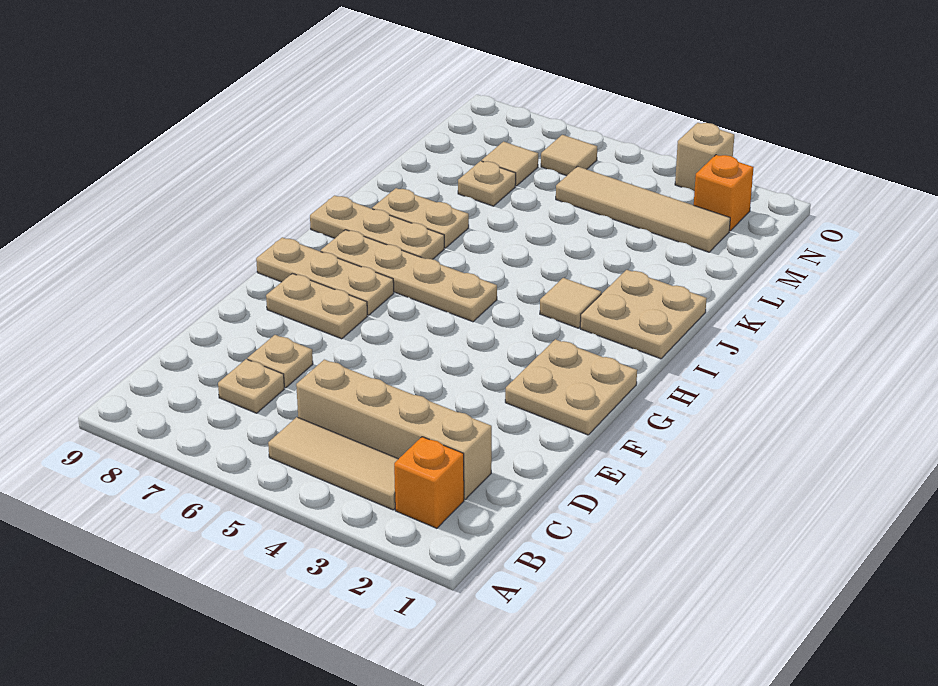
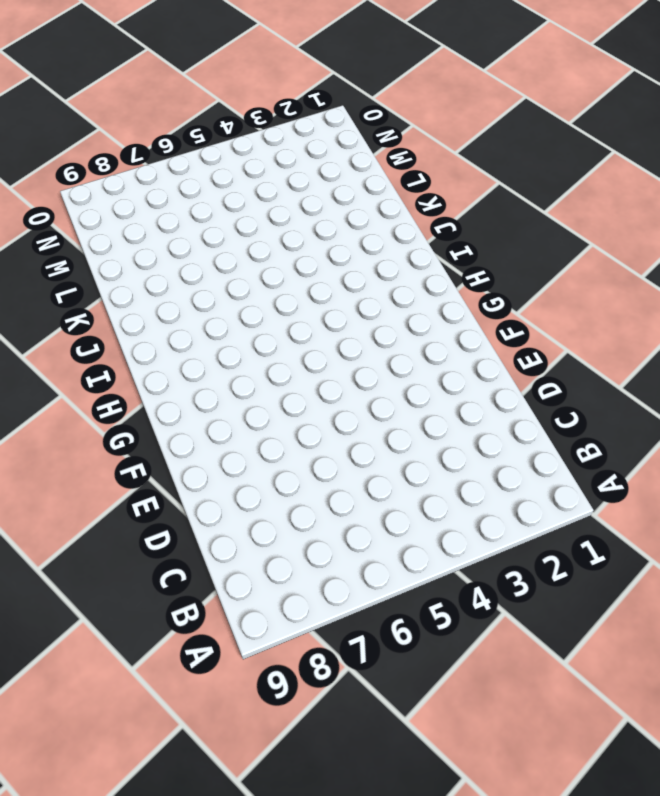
none -> orange brick B2 level 1
none -> tan tile B3:B5 level 1
none -> tan brick C2:C5 level 1

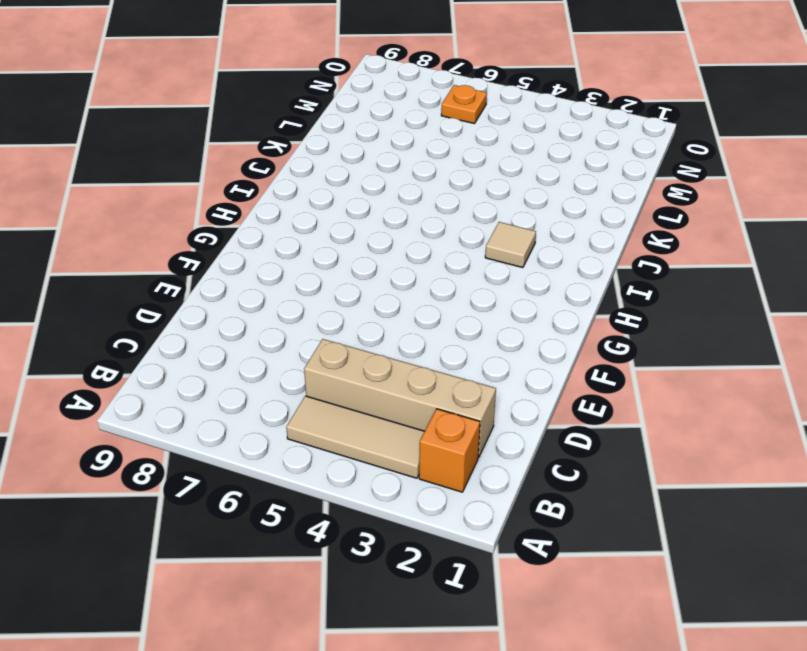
orange plate N6 level 1 -> tan tile N6 level 1
none -> tan plate C7 level 1
none -> tan plate D7 level 1
none -> tan plate F1:G2 level 1

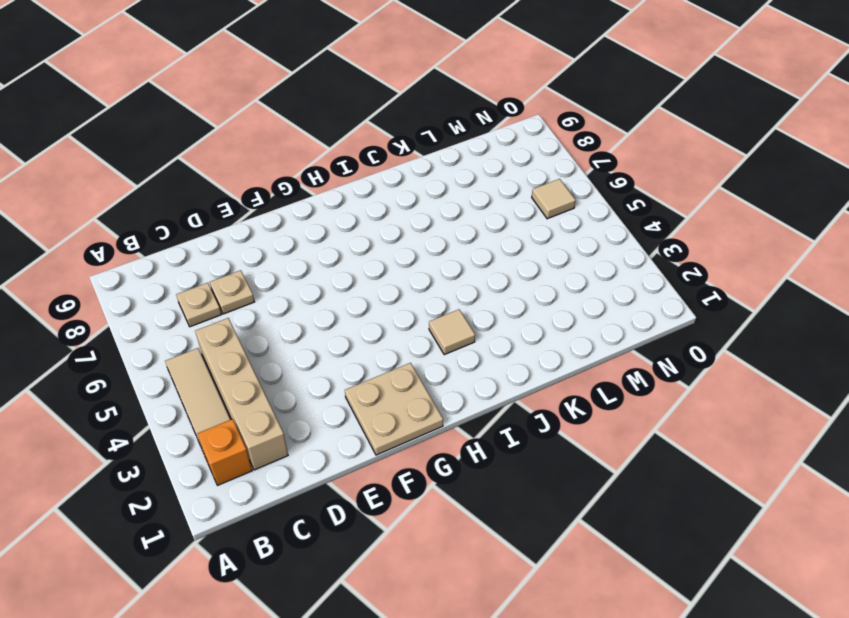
none -> tan plate F7:F8 level 1
none -> tan plate G7:G9 level 1
none -> tan plate H5:H8 level 1

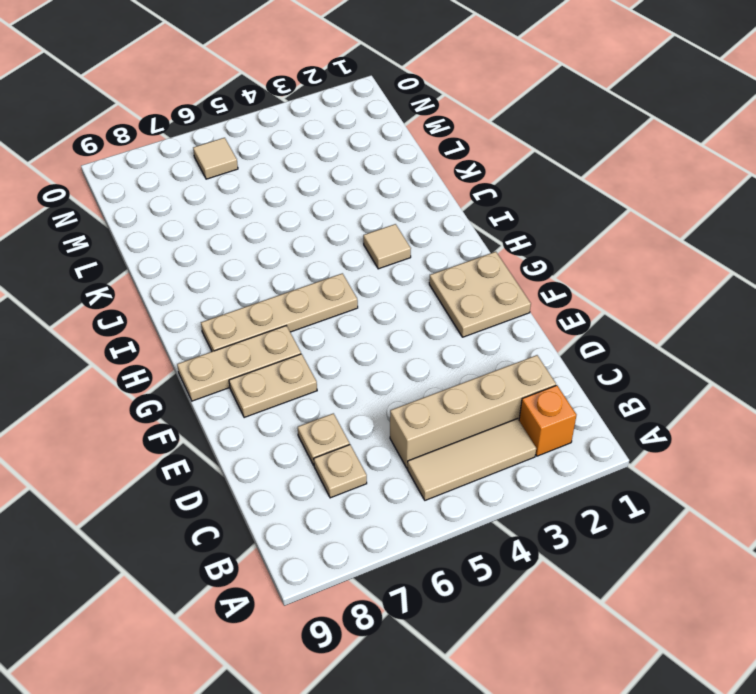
none -> tan plate I1:J2 level 1
none -> tan plate I7:I9 level 1
none -> tan plate J7:J8 level 1

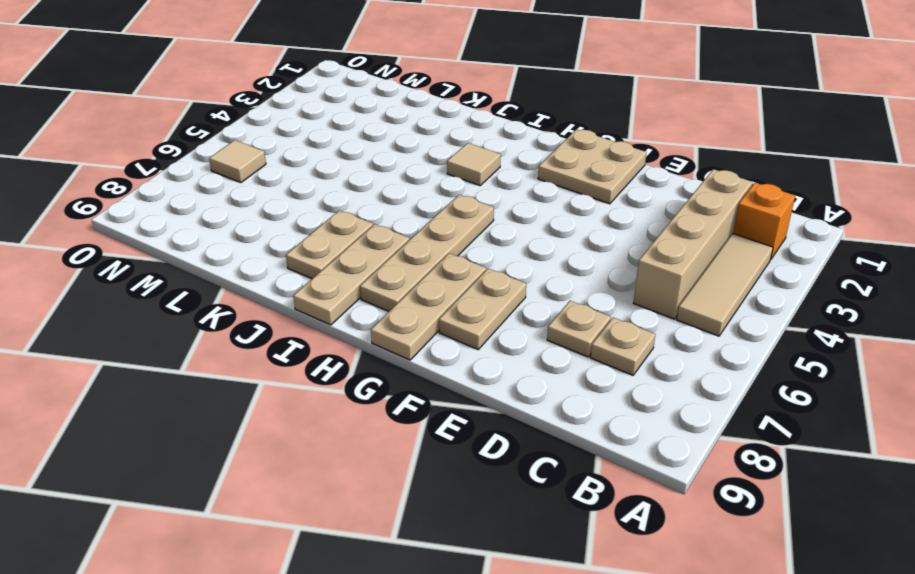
none -> tan plate I1:J2 level 1
none -> tan plate L7 level 1
none -> tan tile M2:M5 level 1

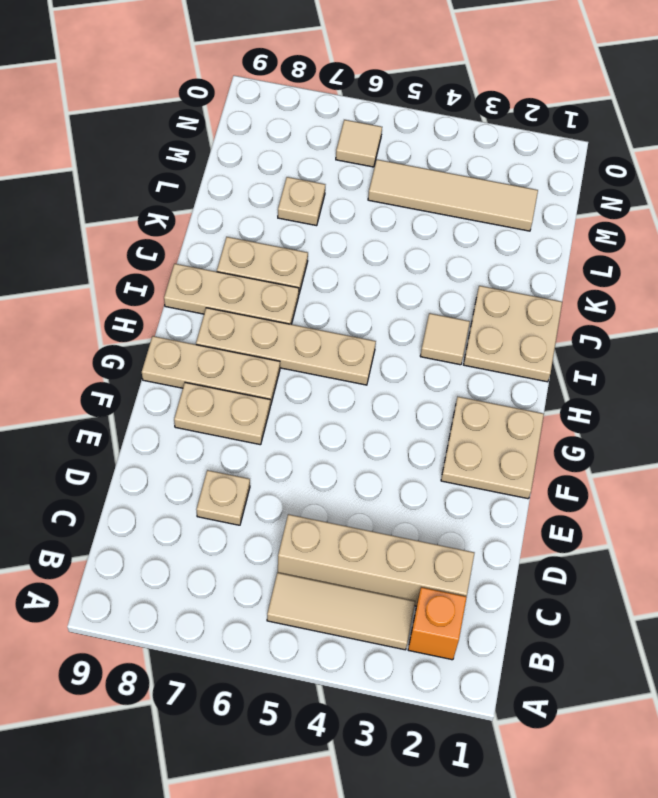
none -> tan plate C7 level 1
none -> tan tile M7 level 1
none -> orange brick N2 level 1

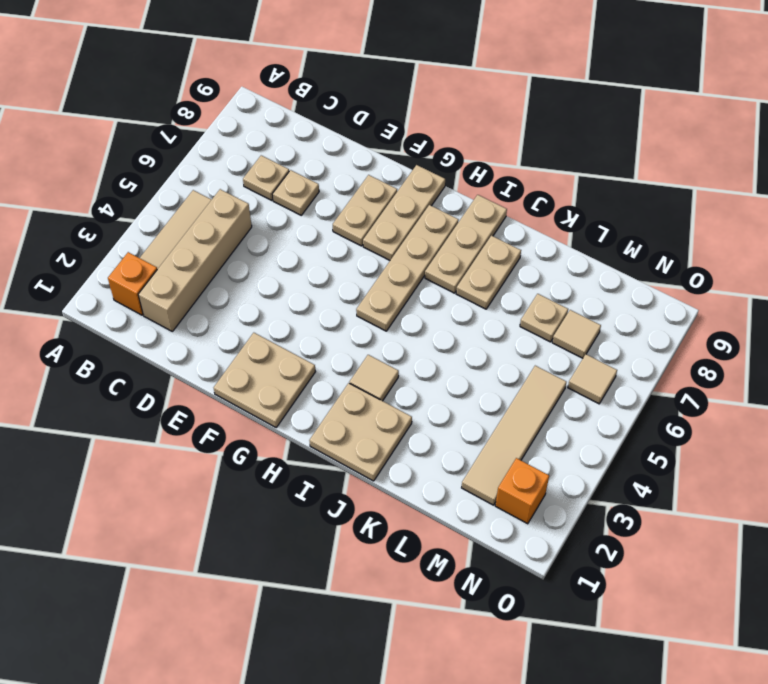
none -> tan brick O3 level 1

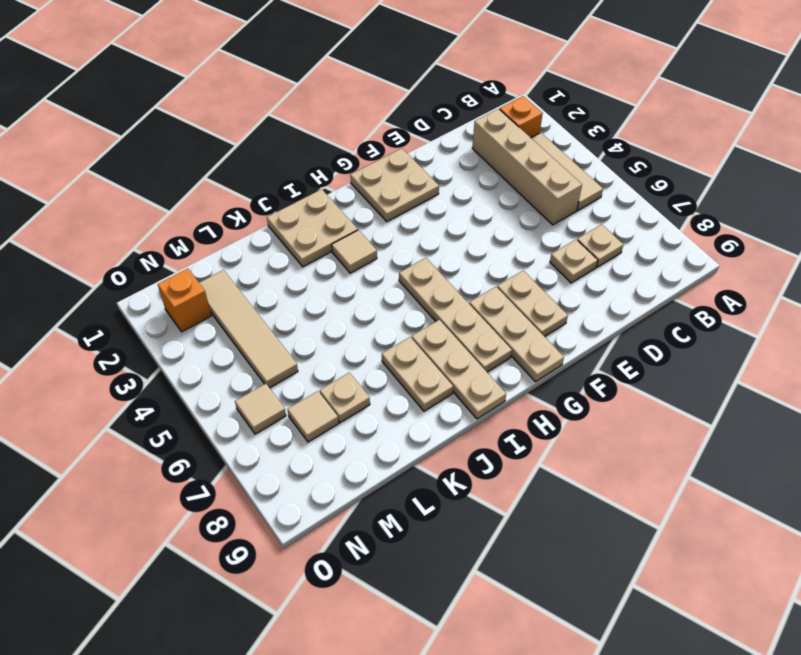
none -> tan brick O3 level 1

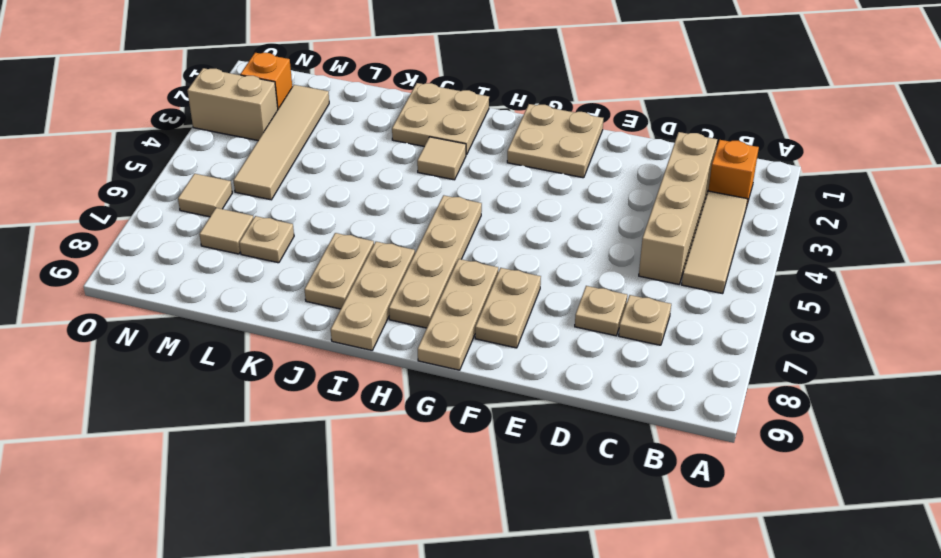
tan brick N3:O3 level 1 -> tan brick O3 level 1

